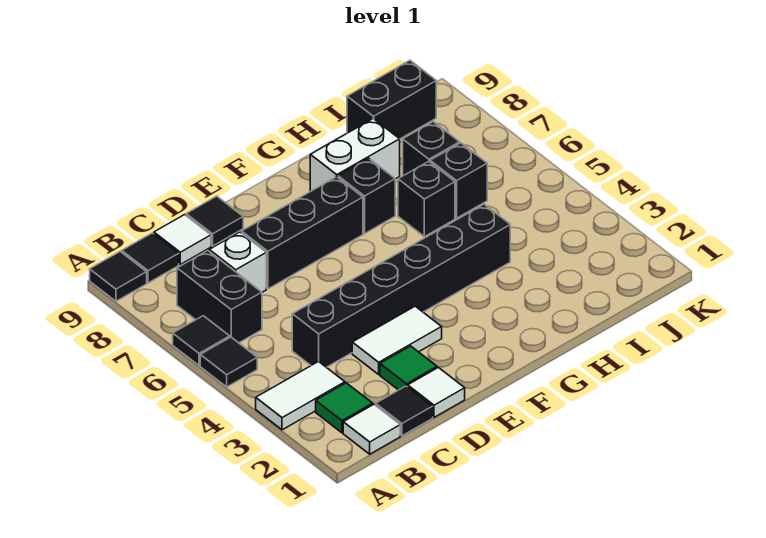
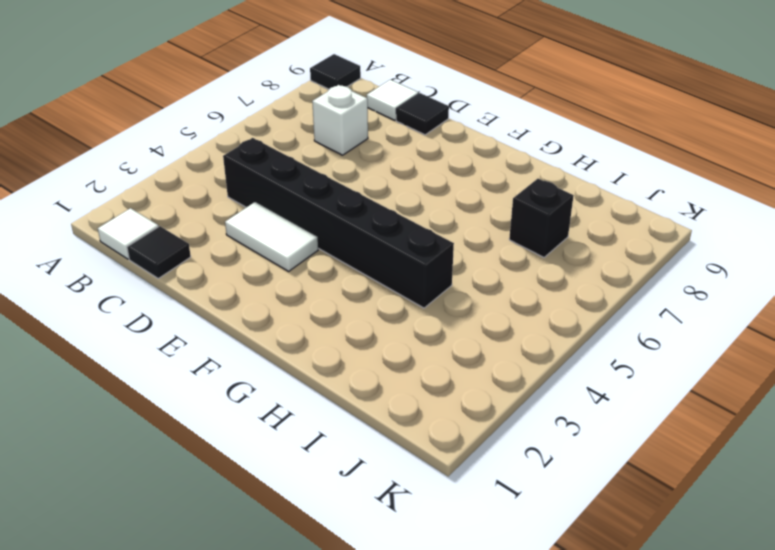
none -> white tile A3:B3 level 1
none -> black tile A5 level 1
none -> black tile A6 level 1

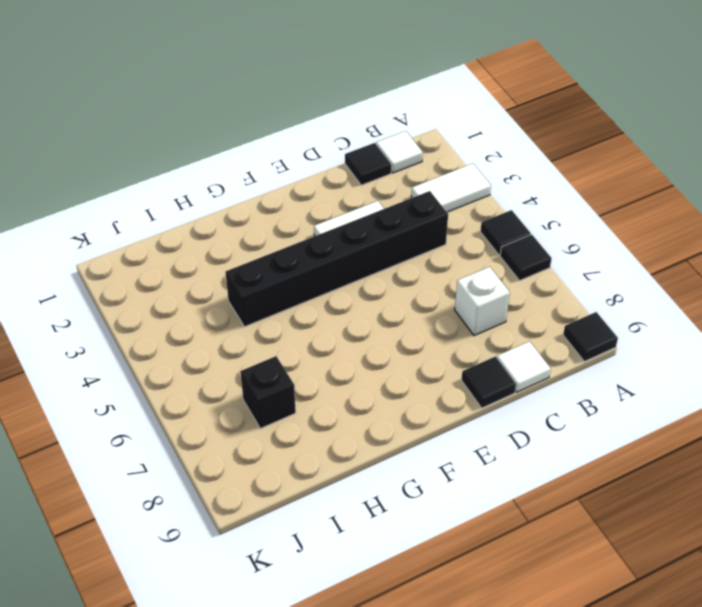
none -> green tile B2 level 1
none -> black brick B6:B7 level 1
none -> black tile B9 level 1

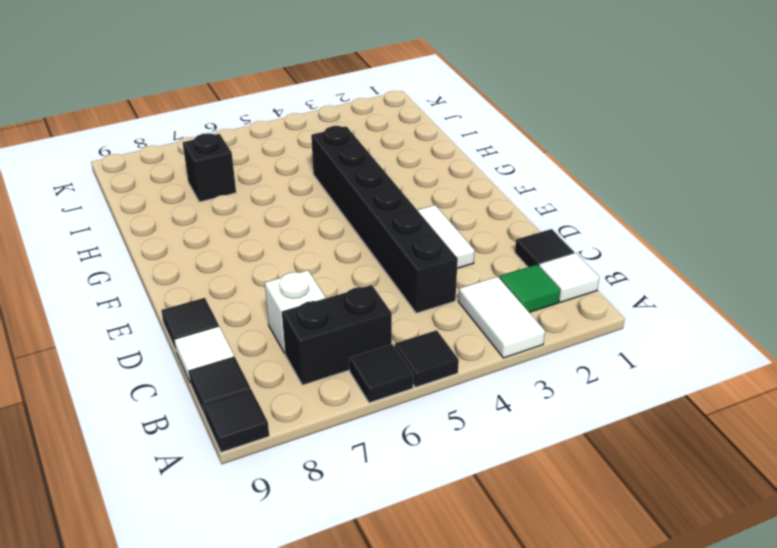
none -> white tile D1 level 1
none -> green tile D2 level 1
none -> black brick D7:F7 level 1

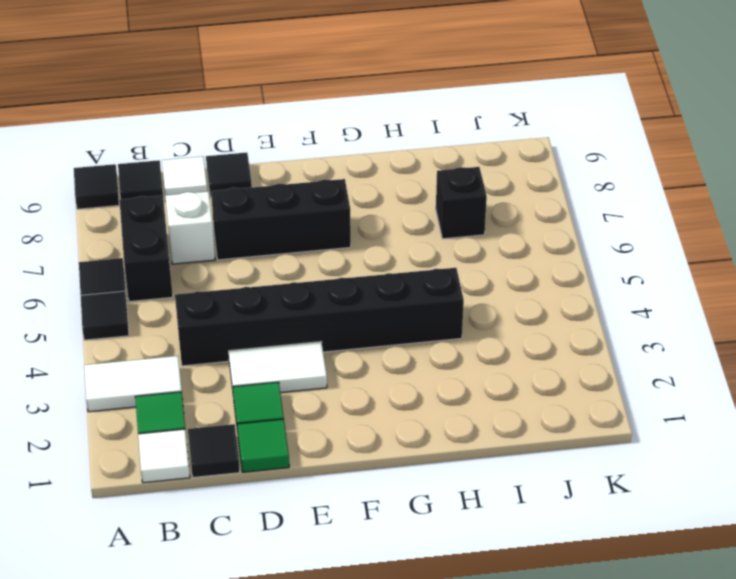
green tile D1 level 1 -> white tile D1 level 1
none -> black brick G7 level 1
none -> white brick G8:H8 level 1
none -> black brick H6 level 1

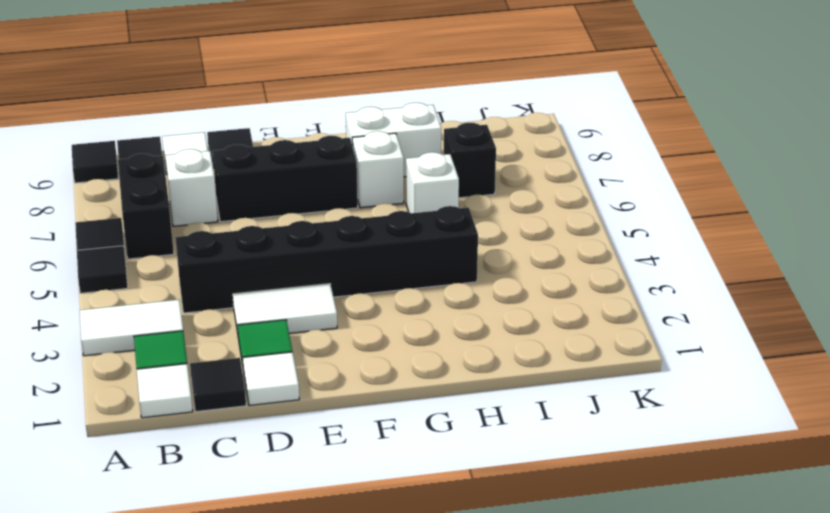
white brick G7 level 1 -> black brick G7 level 1
white brick H6 level 1 -> black brick H6 level 1
none -> black brick I6 level 1
none -> black brick I9:J9 level 1

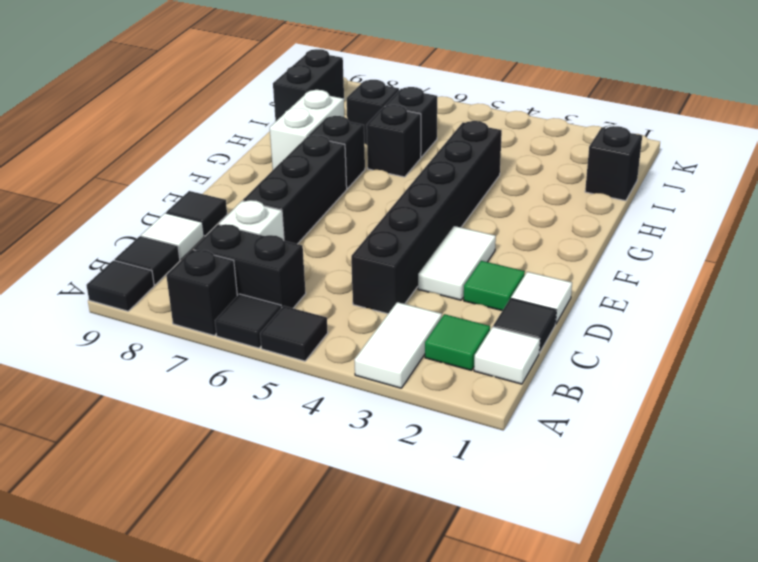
black brick A7 level 1 -> none
black brick I1 level 1 -> none

